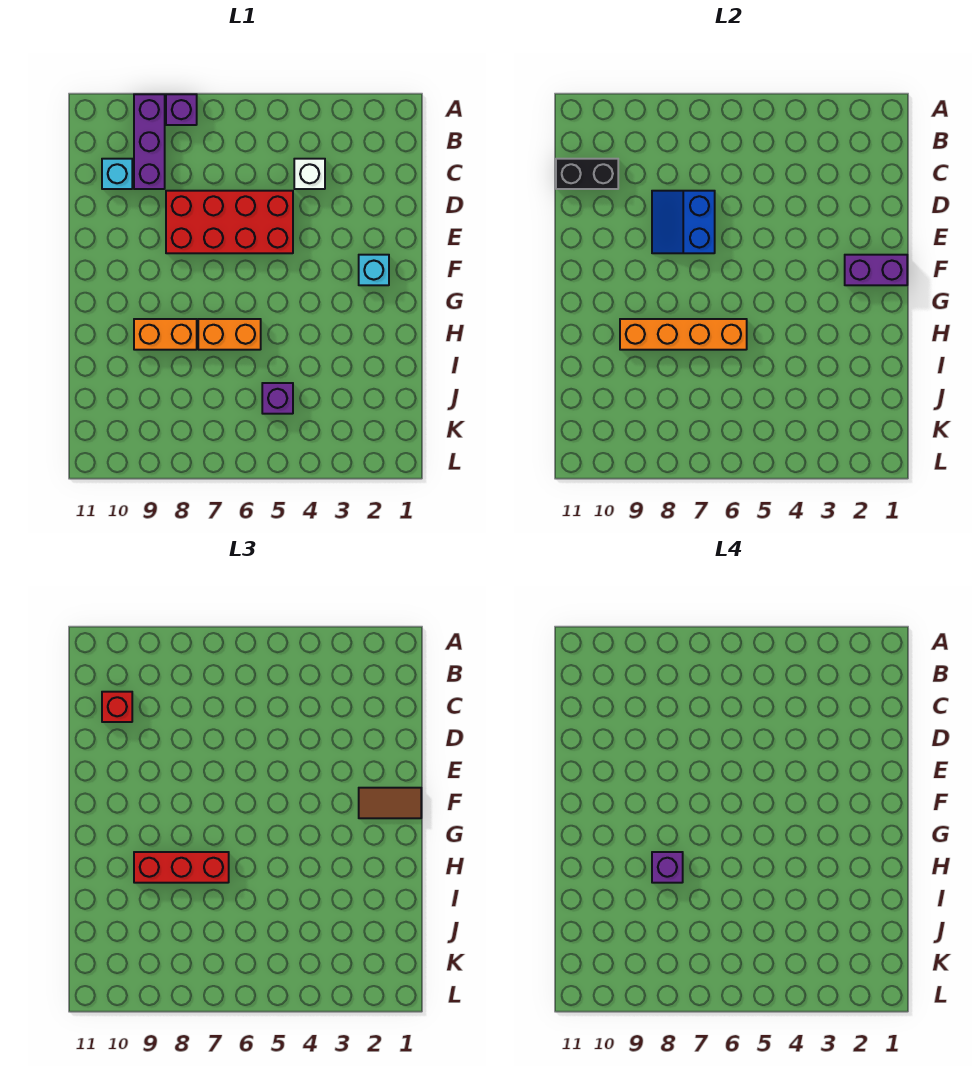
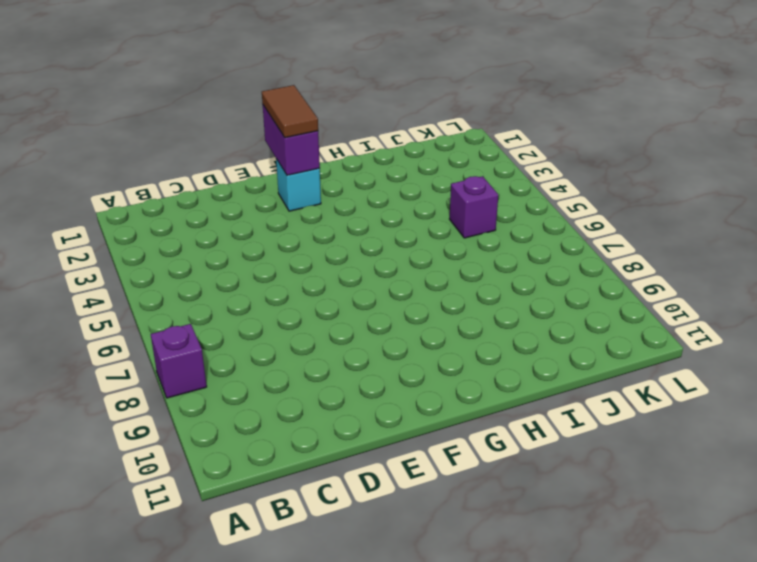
none -> purple brick A9:C9 level 1
none -> white brick C4 level 1
none -> cyan brick C10 level 1

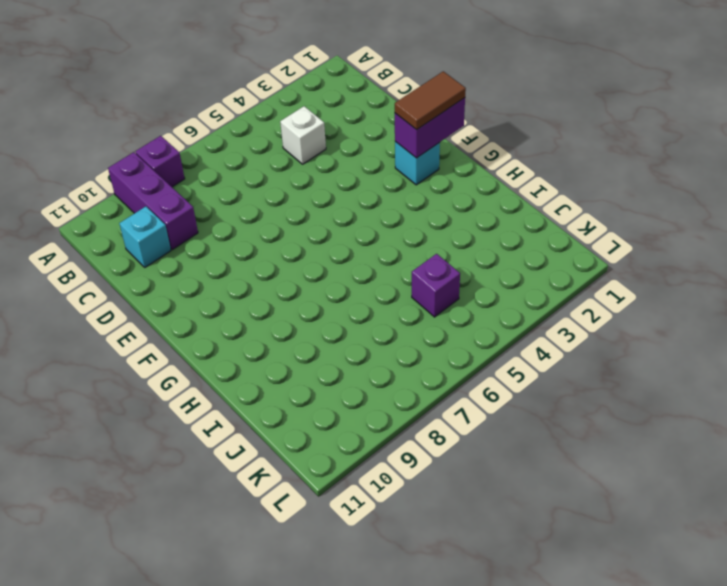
none -> red brick D5:E8 level 1
none -> orange brick H6:H7 level 1
none -> orange brick H8:H9 level 1

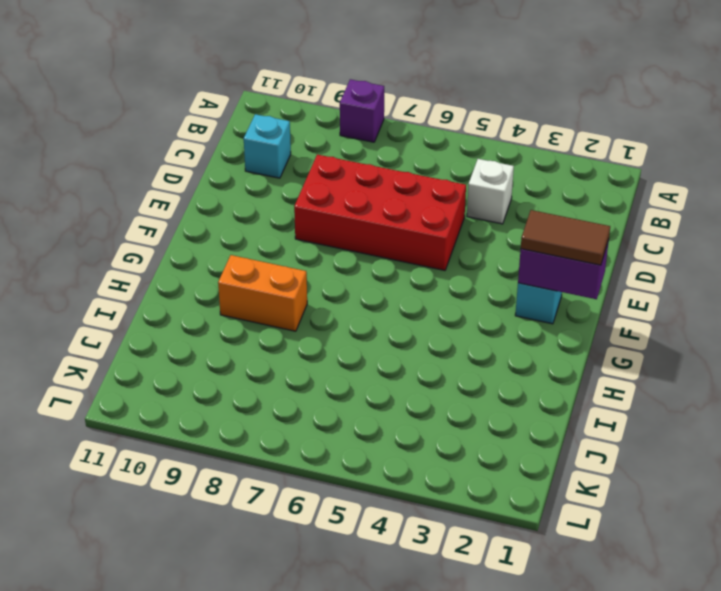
none -> purple brick A9:C9 level 1
none -> orange brick H6:H7 level 1
none -> purple brick J5 level 1

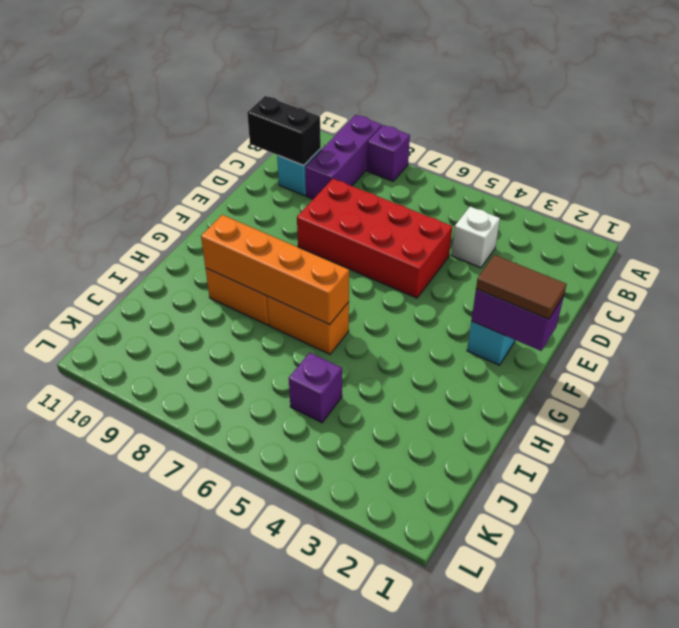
none -> blue slope D7:E8 level 2 top 7
none -> red brick C10 level 3
none -> red brick H7:H9 level 3

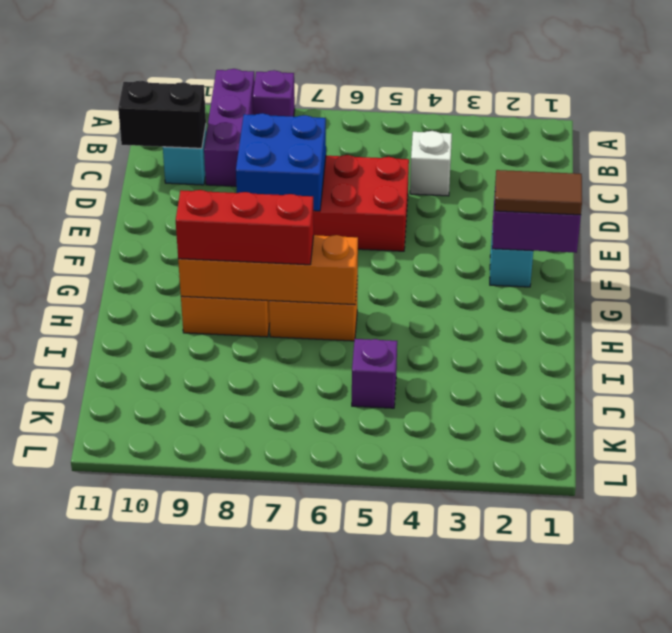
blue brick D7:E8 level 2 -> blue slope D7:E8 level 2 top 7
none -> red brick C10 level 3
none -> purple brick H8 level 4

